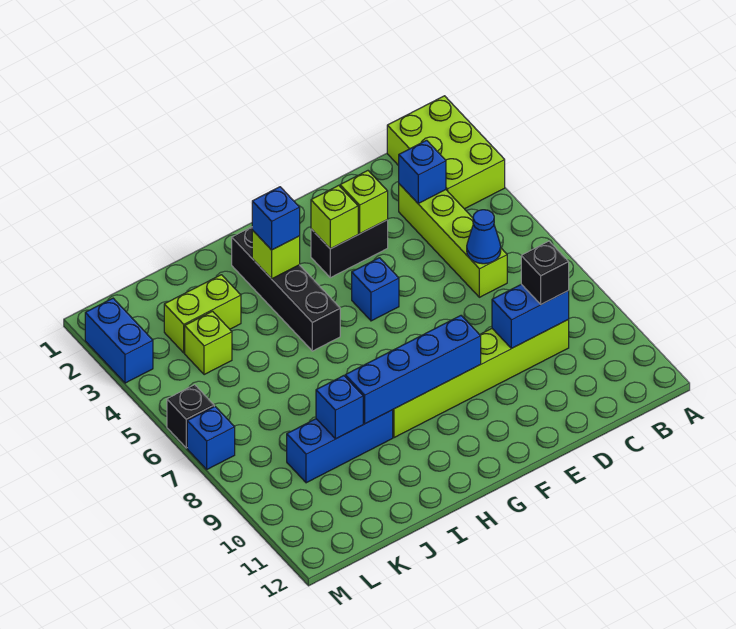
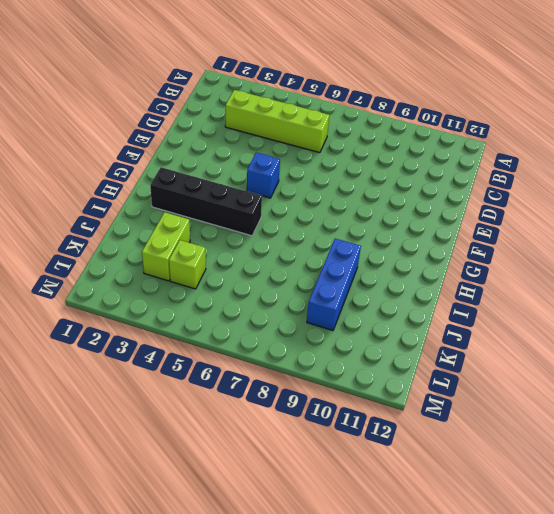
none -> lime brick A1:B3 level 1
none -> lime brick C9:H9 level 1
none -> black brick E3:F3 level 1

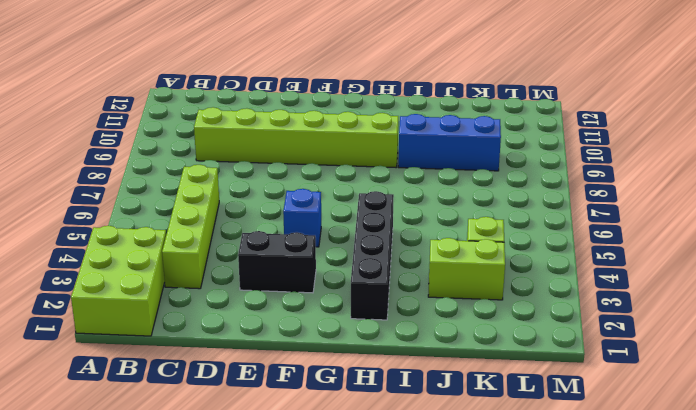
none -> blue brick M2:M3 level 1
none -> black brick M6 level 1
none -> blue brick M7 level 1

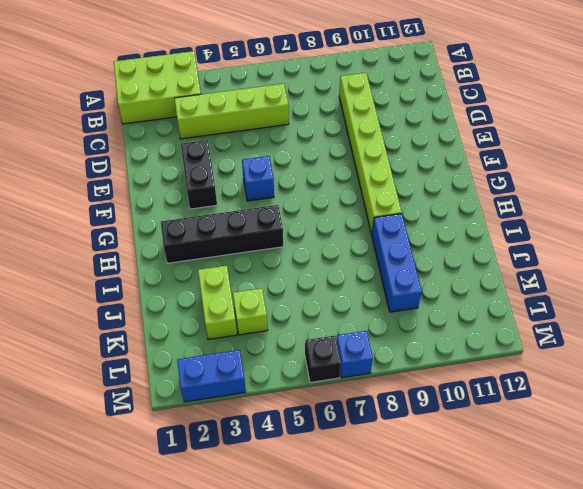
none -> blue brick C3 level 2
none -> blue cone C6 level 2
none -> blue brick C9:D9 level 2

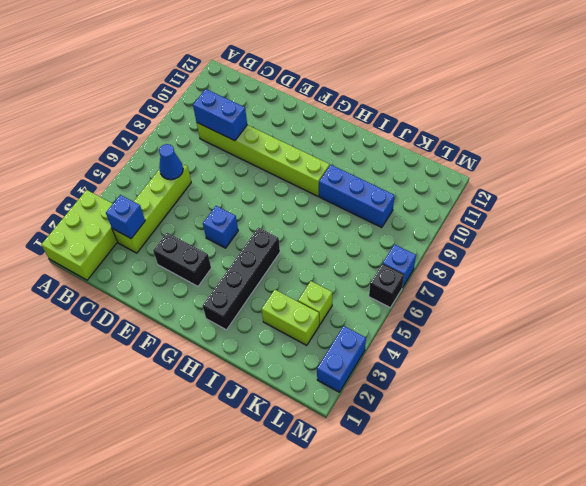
none -> lime brick E3 level 2
none -> lime brick F3 level 2
none -> blue brick F9:I9 level 2

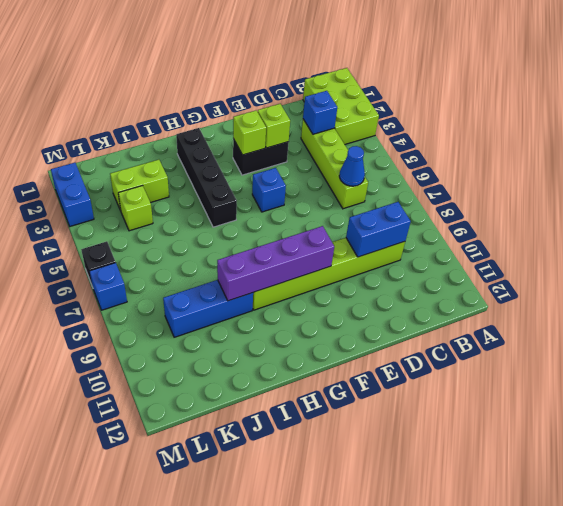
purple brick F9:I9 level 2 -> blue brick F9:I9 level 2
none -> lime brick H3 level 2
none -> blue brick J9 level 2
none -> black brick C9 level 3

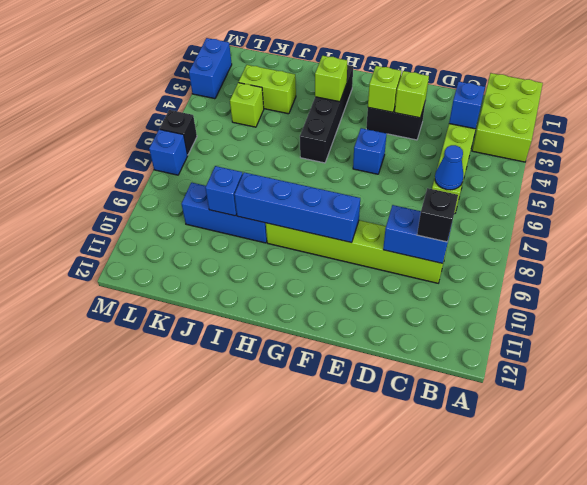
none -> blue brick H3 level 3

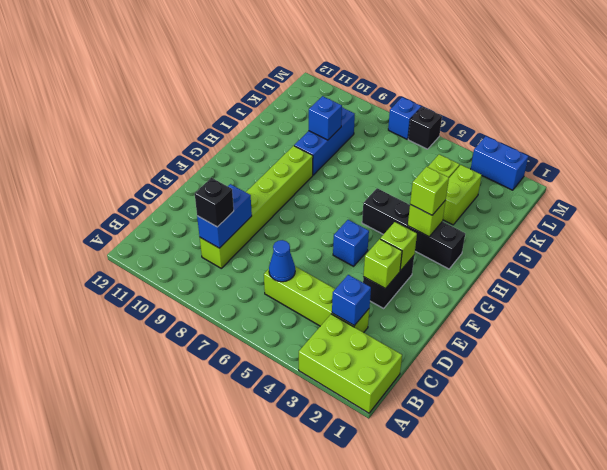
lime brick H3 level 3 -> blue brick H3 level 3
none -> blue brick F9:I9 level 2

